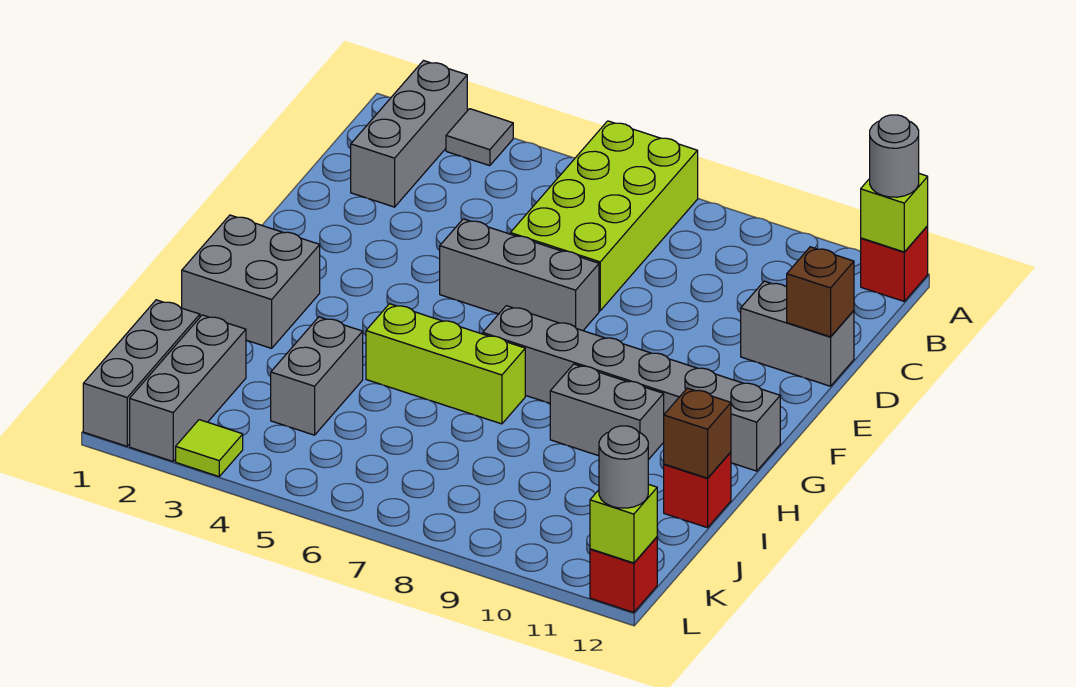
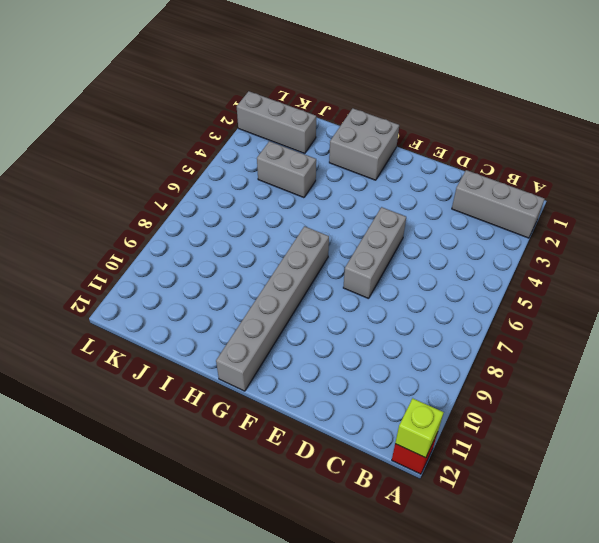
none -> grey tile A3 level 1
none -> lime brick A6:D7 level 1
none -> grey brick D11:D12 level 1

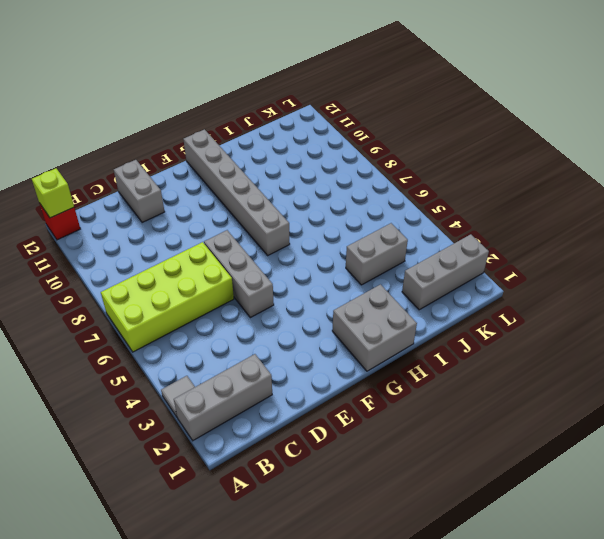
none -> lime brick H5:H7 level 1
none -> grey brick H9:H10 level 1
none -> red brick I12 level 1

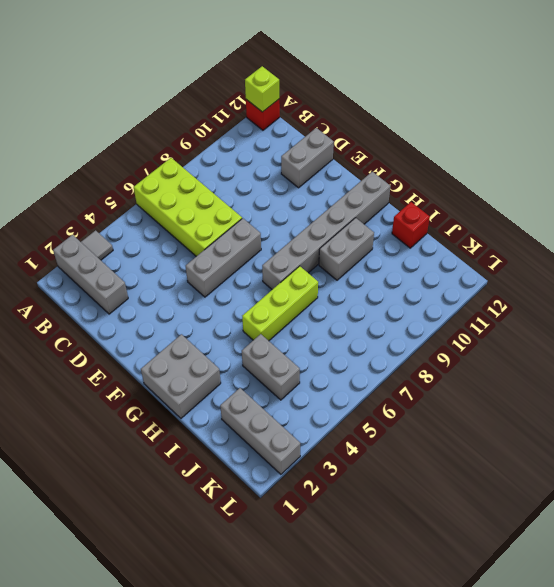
none -> grey brick J1:L1 level 1
none -> lime tile L3 level 1
none -> red brick L12 level 1

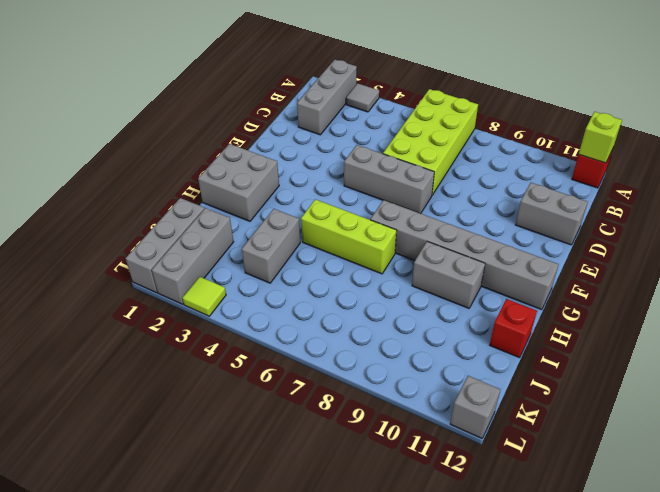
grey brick L12 level 1 -> red brick L12 level 1
none -> brown brick D12 level 2
none -> brown brick I12 level 2
none -> lime brick L12 level 2

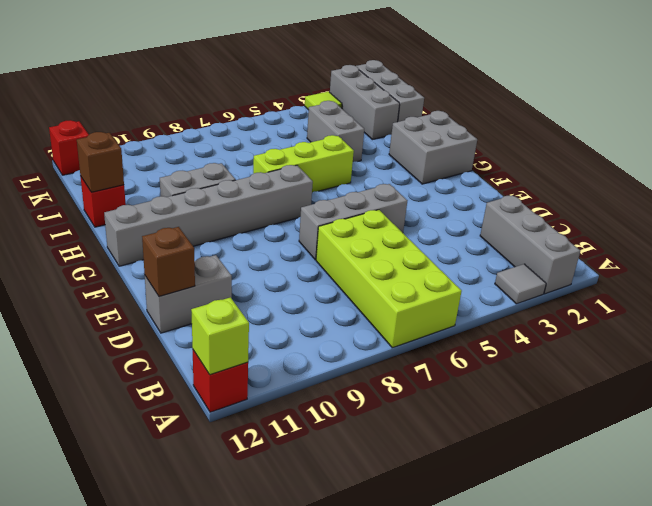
none -> lime brick L12 level 2
none -> grey round brick A12 level 3
none -> grey round brick L12 level 3

